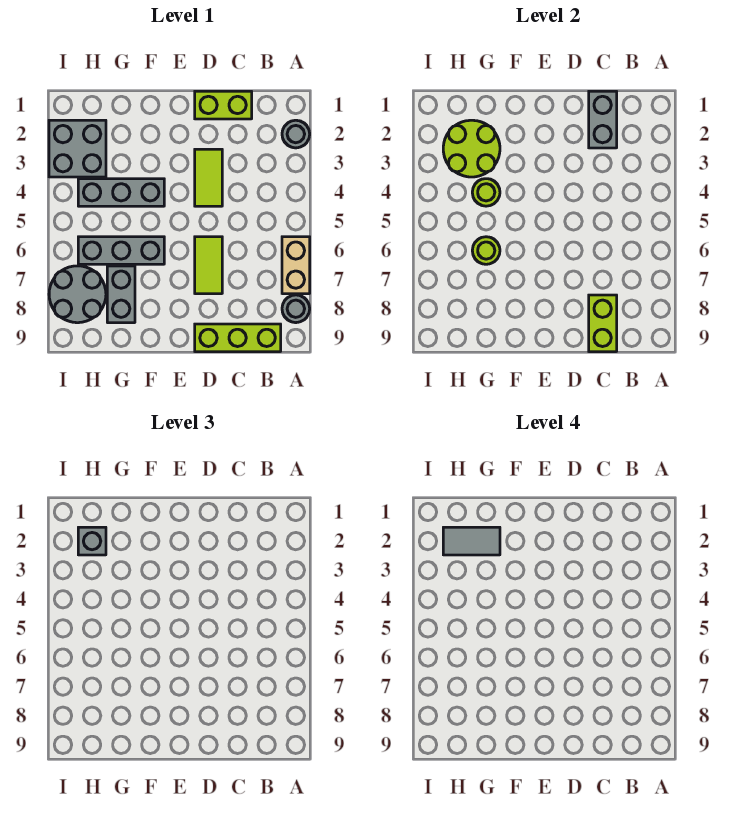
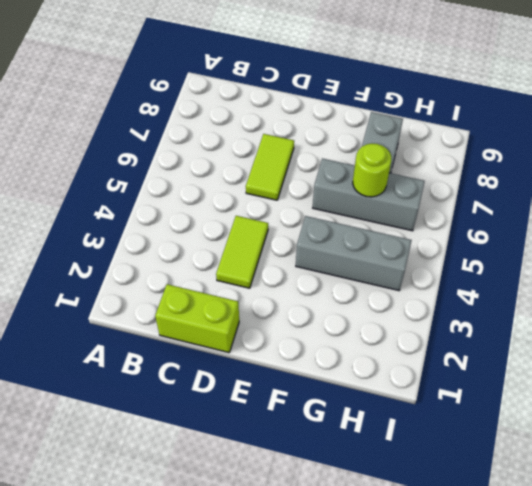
none -> grey round brick A2 level 1
none -> tan brick A6:A7 level 1
none -> grey round brick A8 level 1

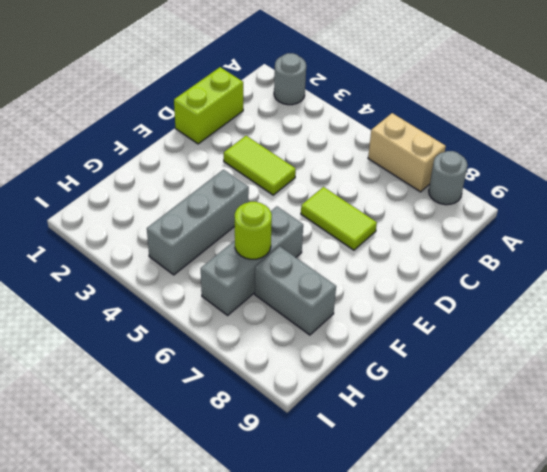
none -> lime brick B9:D9 level 1
none -> grey brick H2:I3 level 1
none -> grey round brick H7:I8 level 1

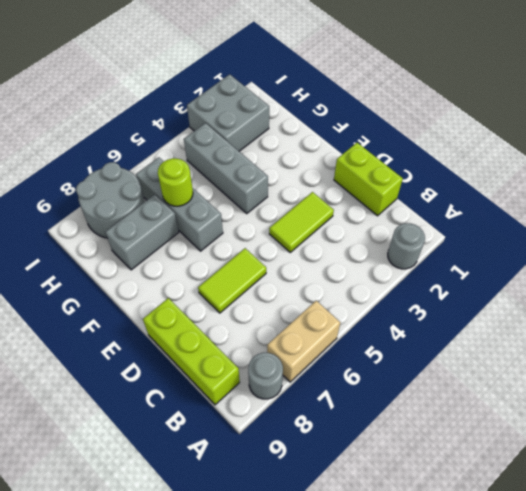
none -> grey brick C1:C2 level 2
none -> lime brick C8:C9 level 2
none -> lime round brick G2:H3 level 2

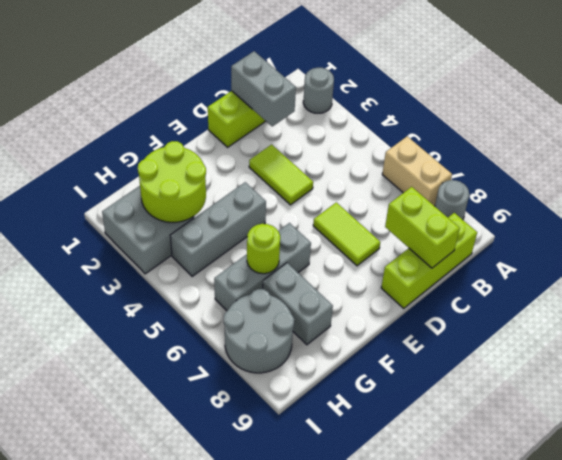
none -> lime round brick G4 level 2
none -> grey brick H2 level 3
none -> grey tile G2:H2 level 4

